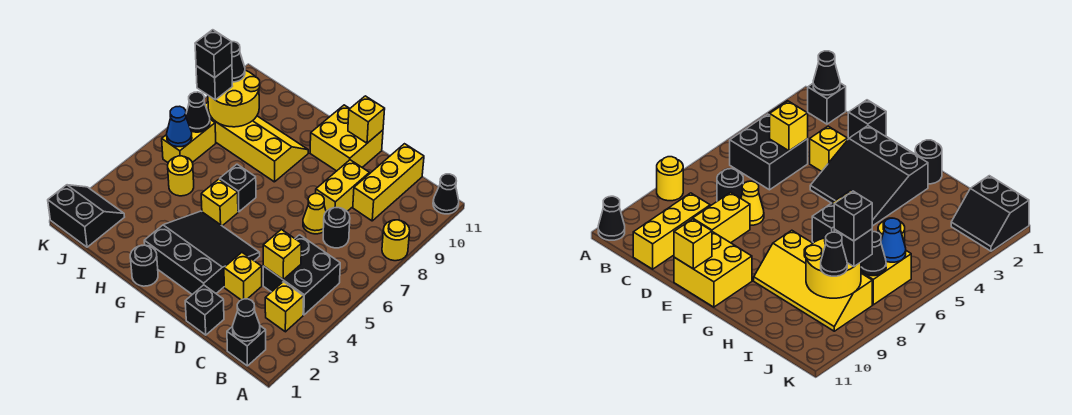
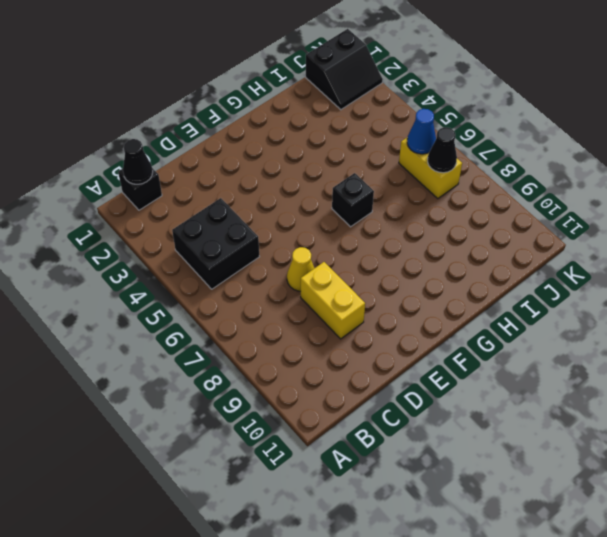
none -> yellow round brick A8 level 1
none -> black cone A11 level 1
none -> yellow brick B3 level 1

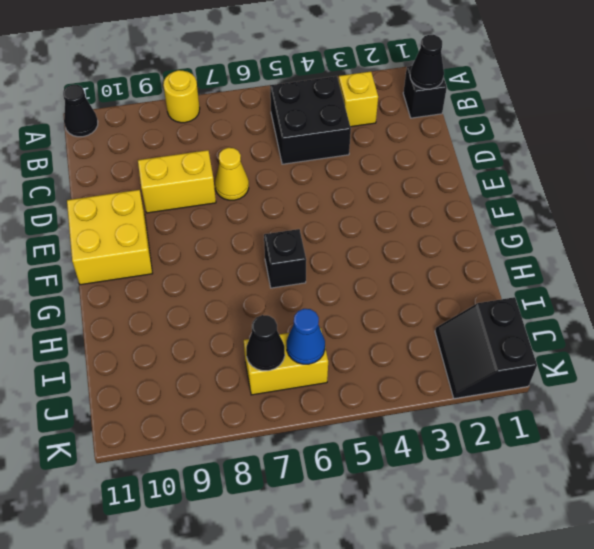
none -> black round brick C7 level 1
none -> yellow brick C9:C11 level 1
none -> black brick D1 level 1

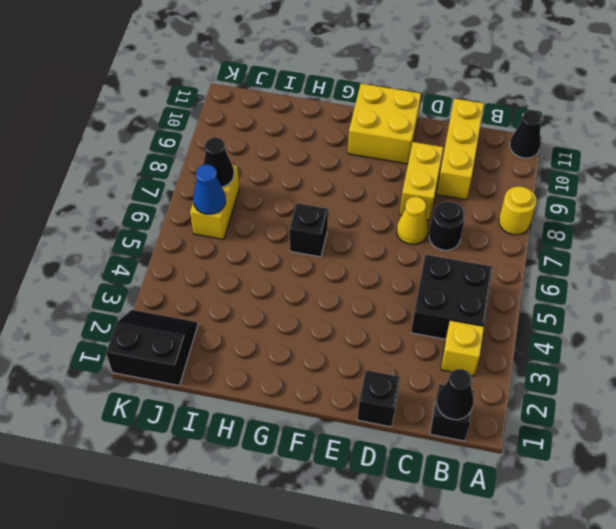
none -> yellow brick D3 level 1
none -> black slope E2:G4 level 1 top 2
none -> black round brick G1 level 1

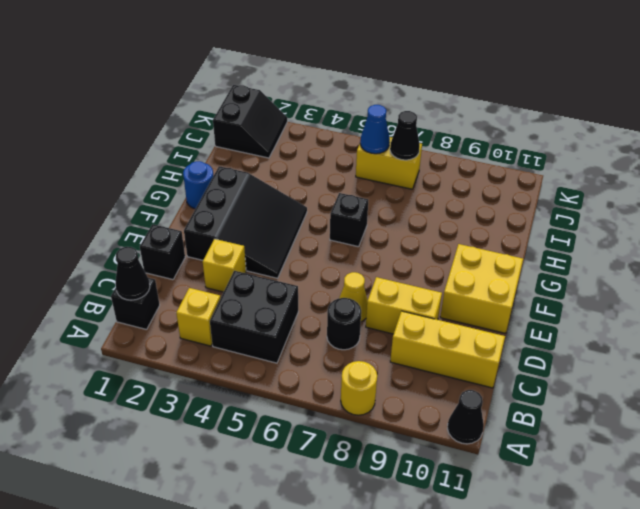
blue round brick G1 level 1 -> black round brick G1 level 1
none -> yellow brick G5 level 1
none -> yellow slope G8:J9 level 1 top 8
none -> yellow round brick I5 level 1

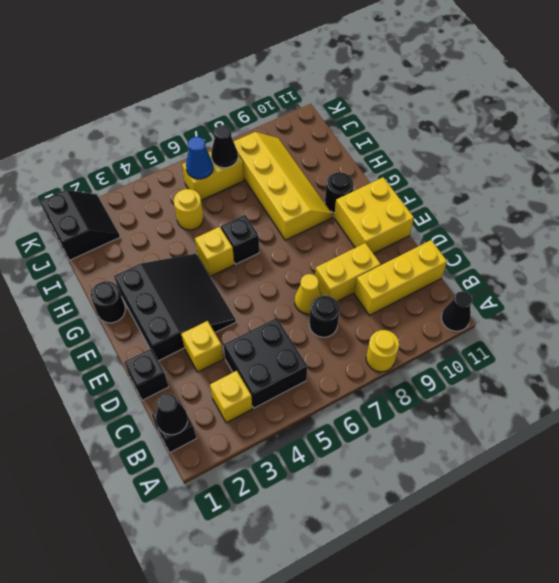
black round brick G10 level 1 -> none
none -> yellow brick C4 level 2
none -> yellow brick E11 level 2
none -> yellow round brick I8:J9 level 2

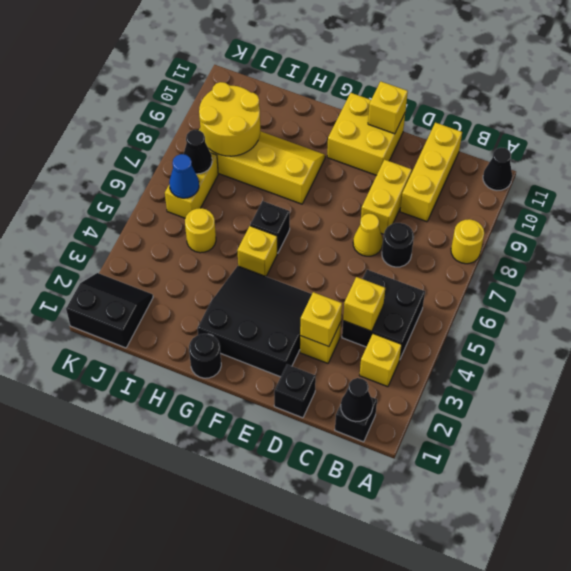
yellow brick D3 level 2 -> none
none -> black brick J8 level 3
none -> black cone J9 level 3
none -> black brick J8 level 4

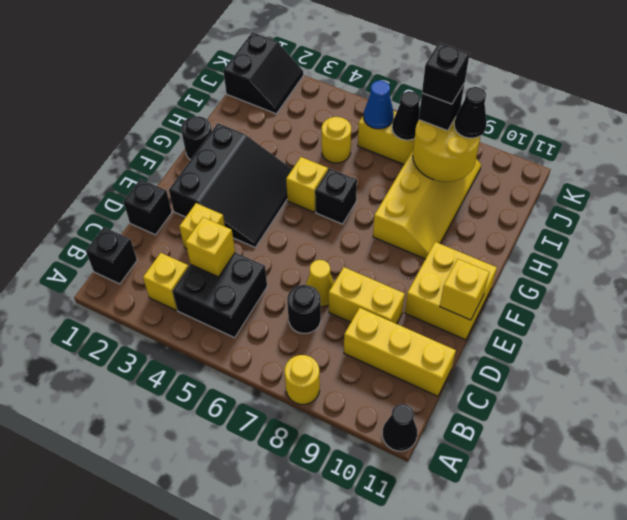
none -> black cone B1 level 2

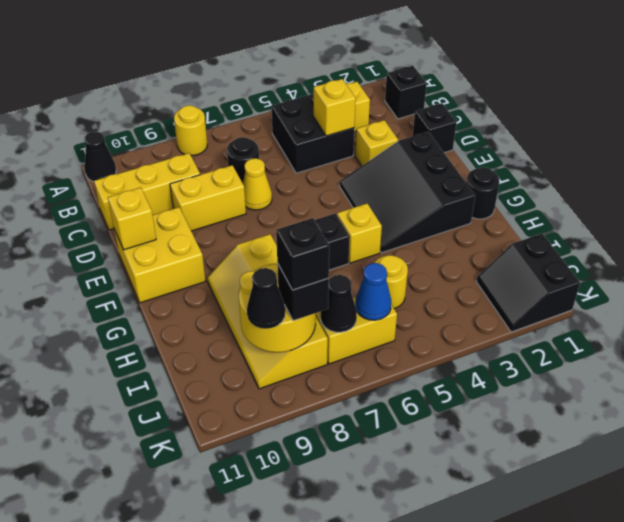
none -> black cone B1 level 2

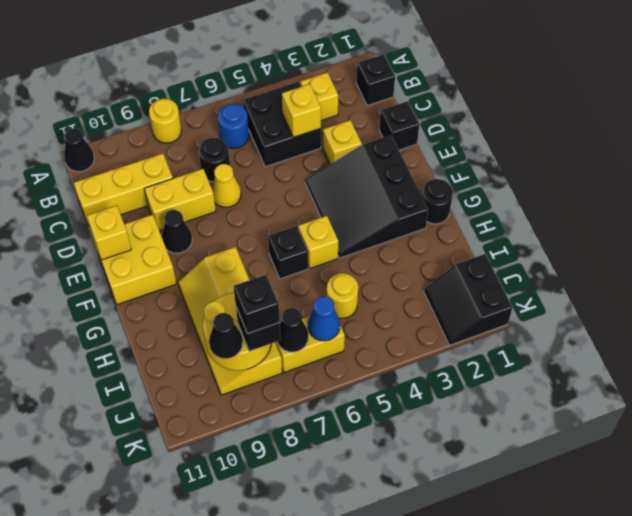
blue round brick B6 level 1 -> none
black cone E9 level 1 -> black cone B1 level 2

